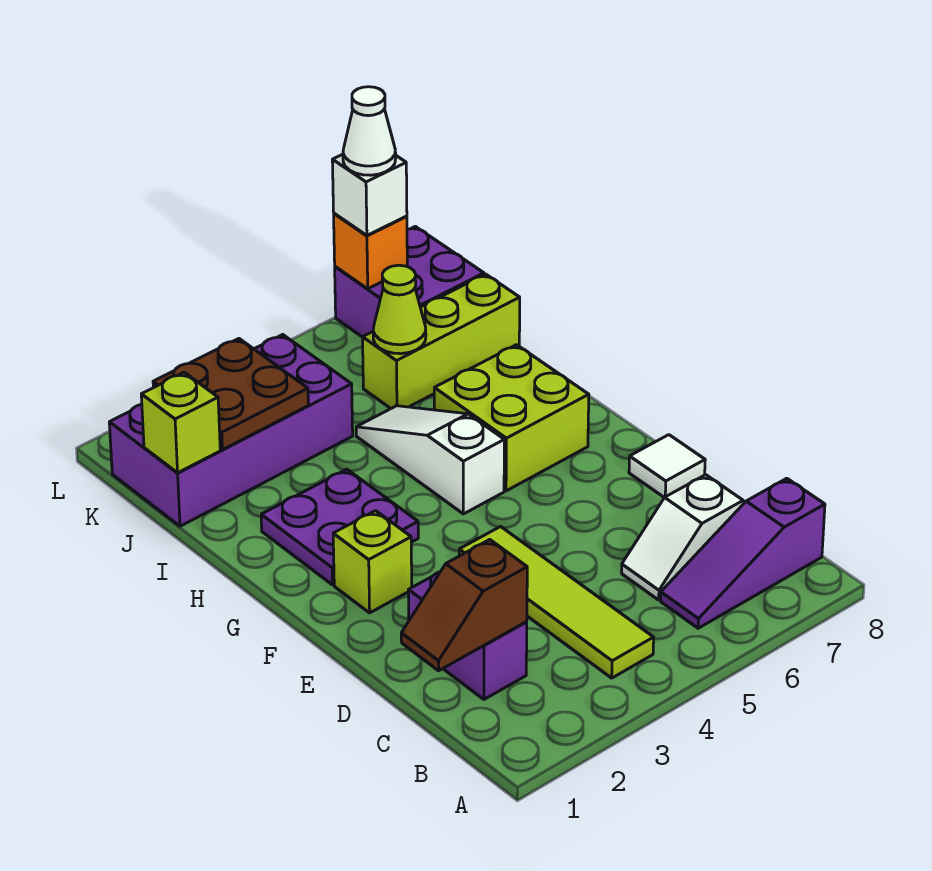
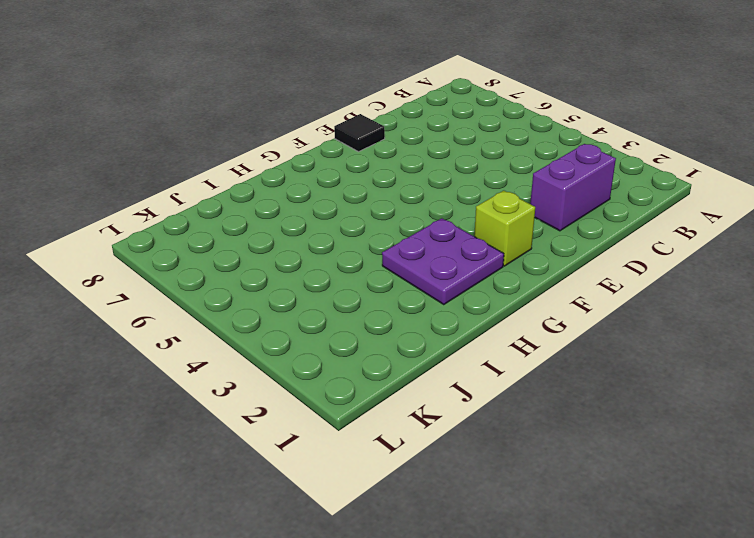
black tile E8 level 1 -> white tile E8 level 1
none -> lime tile B4:E4 level 1
none -> purple slope B6:B8 level 1 top 8
none -> white slope C6:C7 level 1 top 7

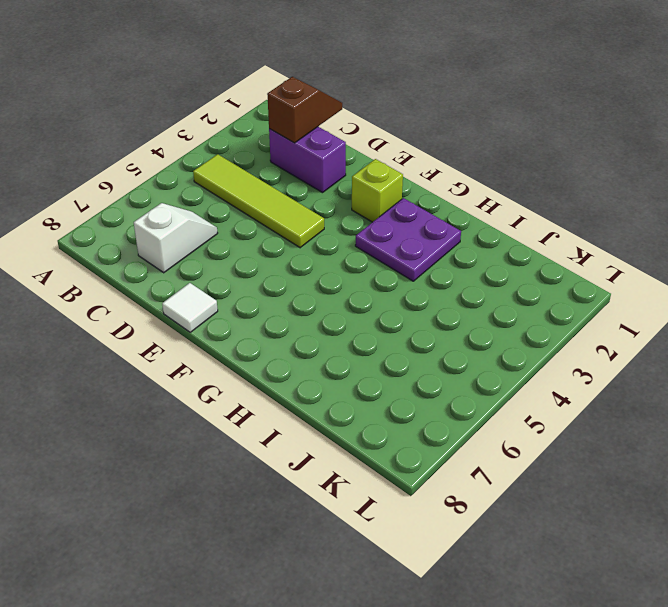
none -> purple slope B6:B8 level 1 top 8
none -> white slope G5:I5 level 1 top G
none -> lime brick G6:H7 level 1

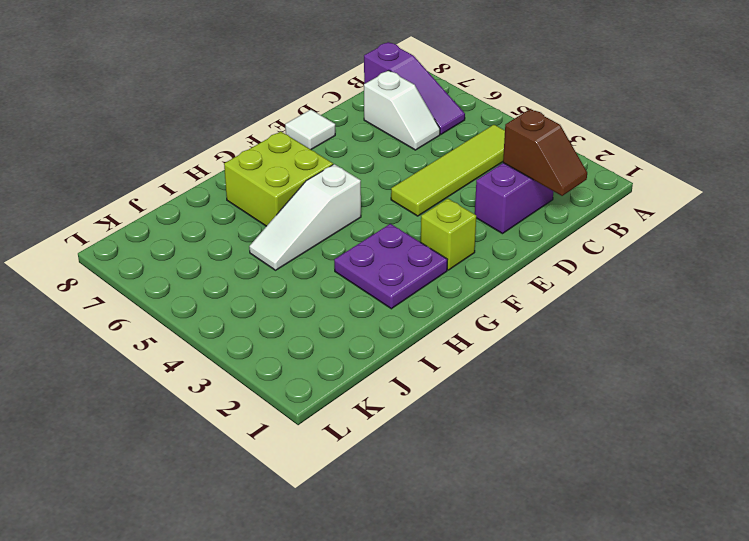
none -> purple brick J1:K4 level 1
none -> lime brick J6:J8 level 1
none -> purple brick K7:L8 level 1

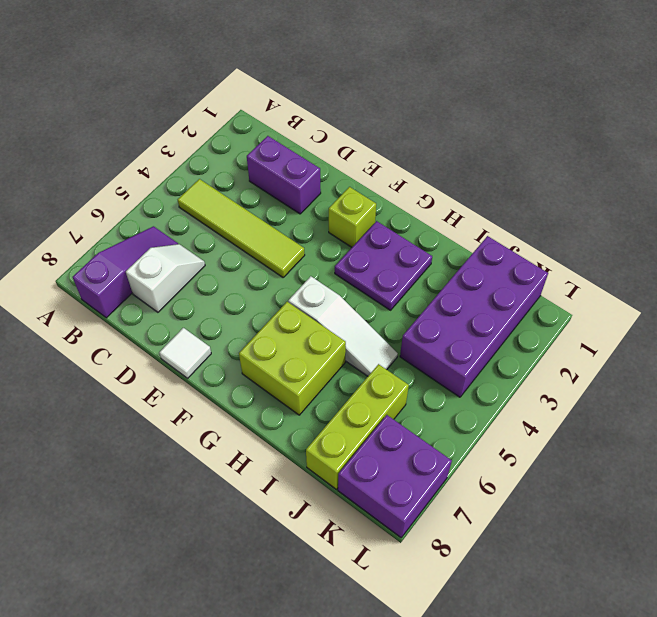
none -> brown slope C1:C2 level 2 top 2
none -> lime brick J1 level 2
none -> brown plate J2:K3 level 2

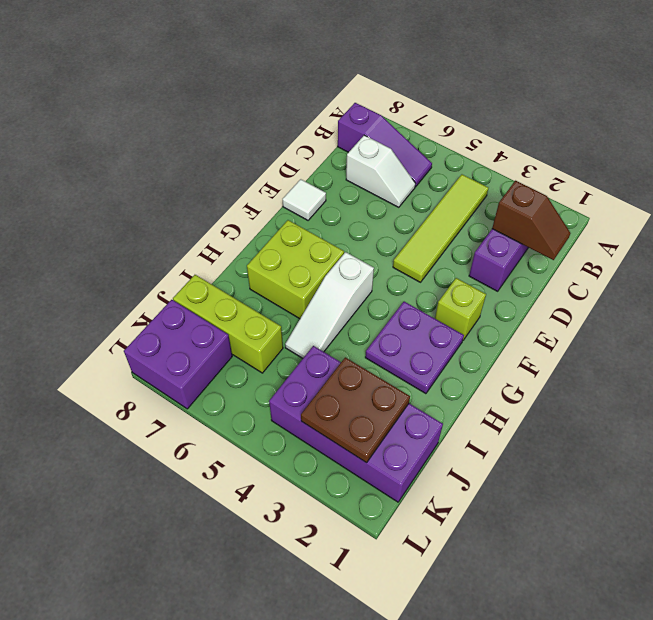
none -> lime brick J1 level 2
none -> lime cone J6 level 2
none -> orange brick L7 level 2

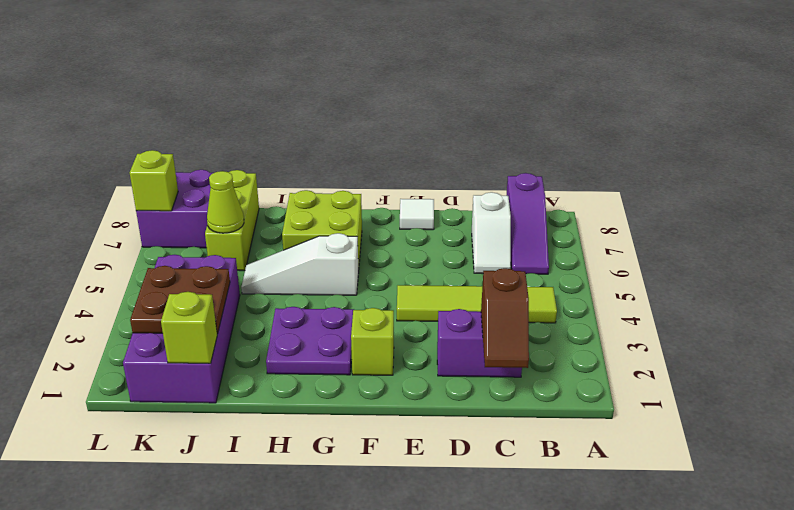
lime brick L7 level 2 -> orange brick L7 level 2
none -> white brick L7 level 3
none -> white cone L7 level 4

